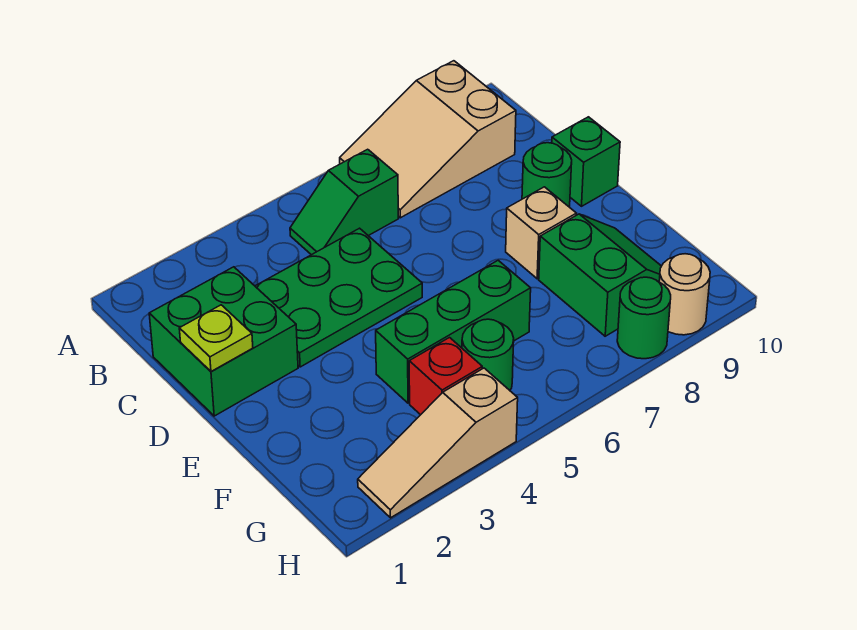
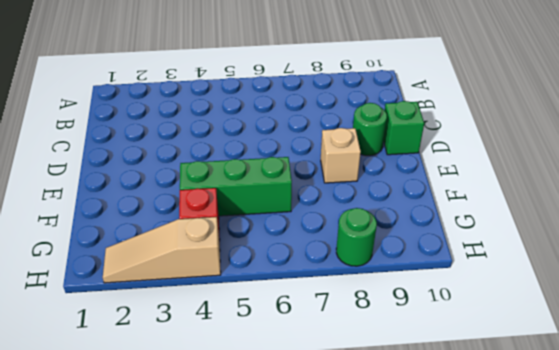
none -> tan slope A7:B9 level 1 top 9
none -> green slope B5:B6 level 1 top 6
none -> green brick C1:D2 level 1

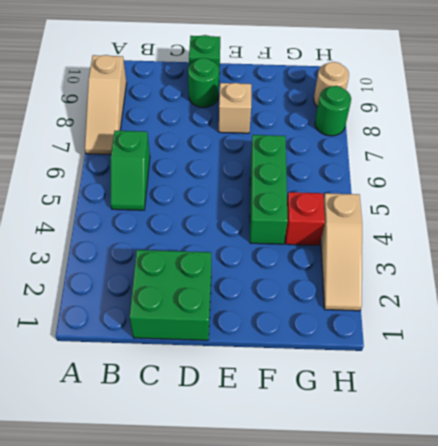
tan slope A7:A9 level 1 top 9 -> tan slope A7:B9 level 1 top 9
none -> green plate C3:D5 level 1
none -> green slope F8:G9 level 1 top 8
none -> green round brick G5 level 1

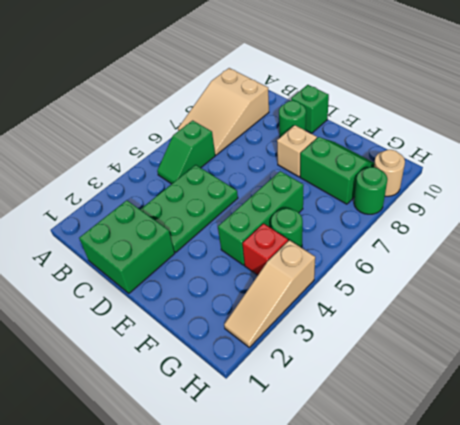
none -> lime plate D1 level 2

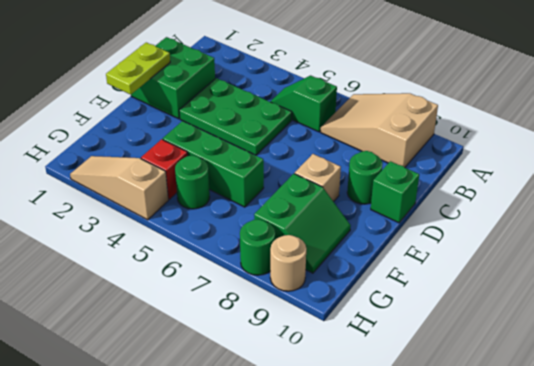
lime plate D1:E1 level 2 -> lime plate D1 level 2

